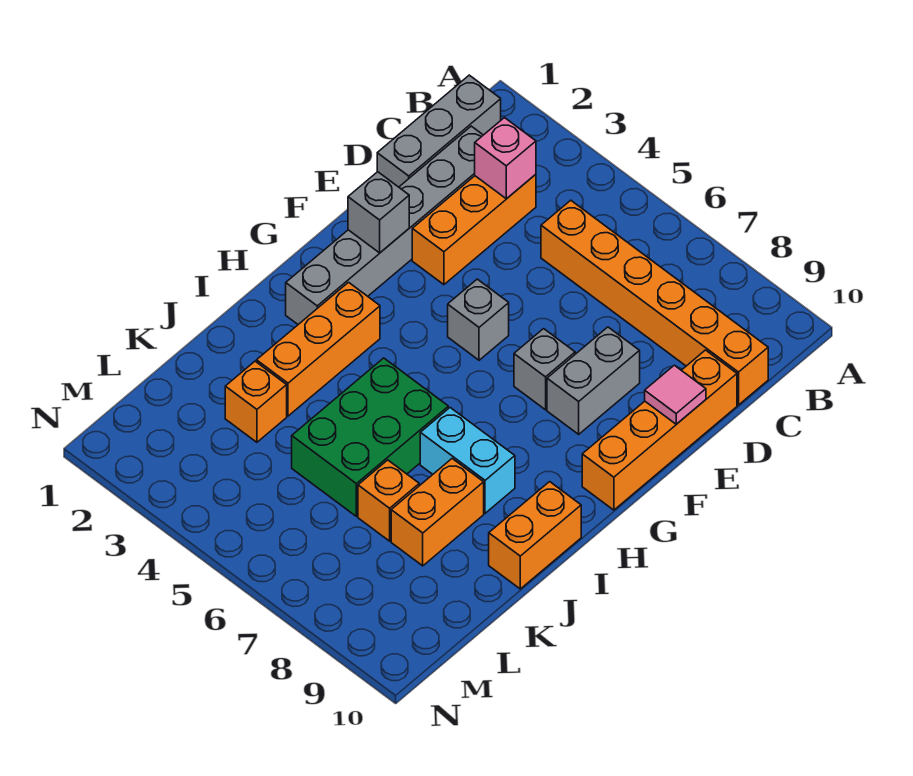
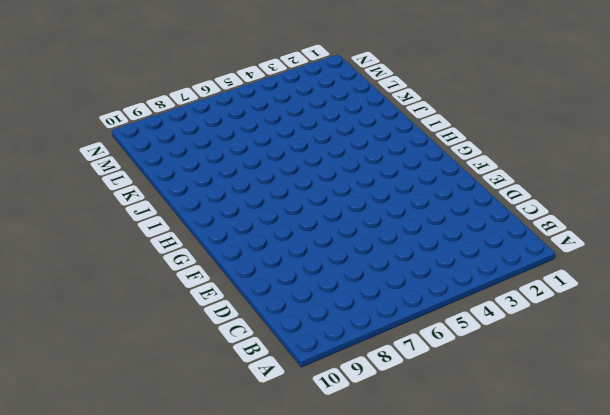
none -> grey brick B1:D1 level 1
none -> grey brick C2:H2 level 1
none -> orange brick C3:E3 level 1

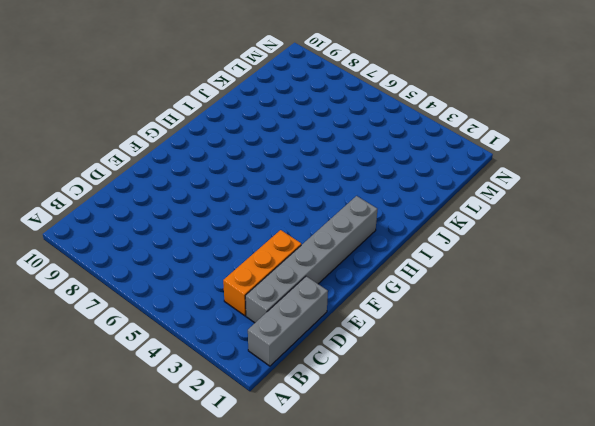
none -> orange brick C5:C10 level 1
none -> orange brick D10:G10 level 1
none -> grey brick E8:F8 level 1

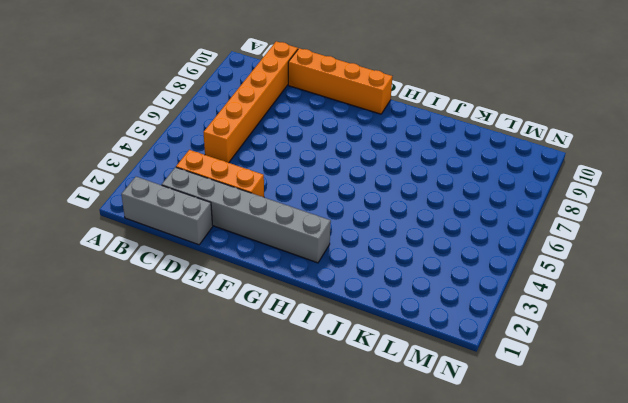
none -> grey brick E8:F8 level 1
none -> grey brick F5 level 1
none -> grey brick F7 level 1

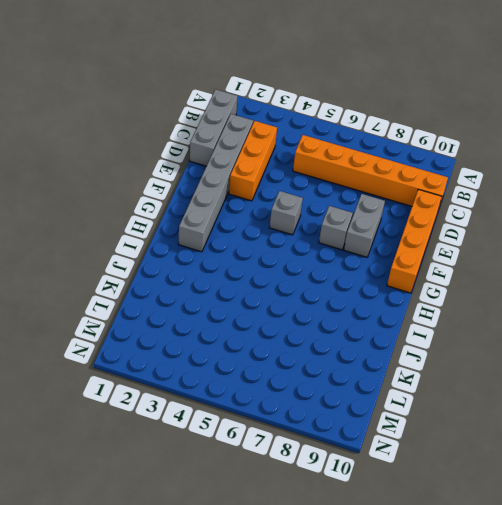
none -> orange brick H3:J3 level 1
none -> green brick I5:K6 level 1
none -> cyan brick I7:I8 level 1

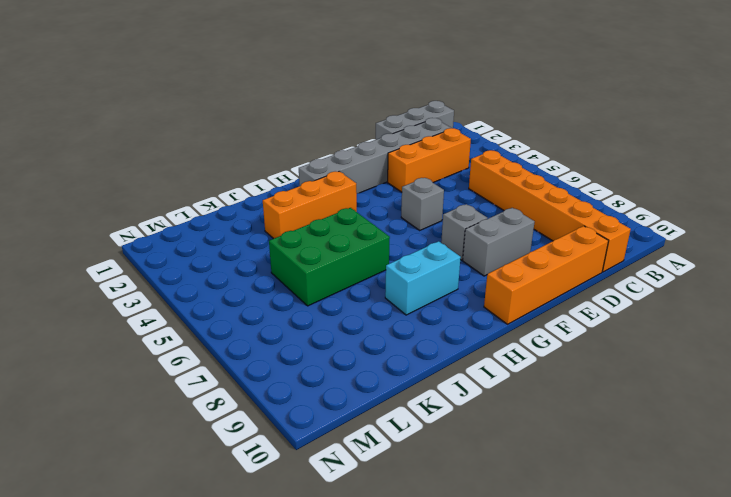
cyan brick H8:I8 level 1 -> cyan brick I7:I8 level 1
none -> orange brick I10:J10 level 1
none -> orange brick J8:K8 level 1
none -> orange brick K3 level 1

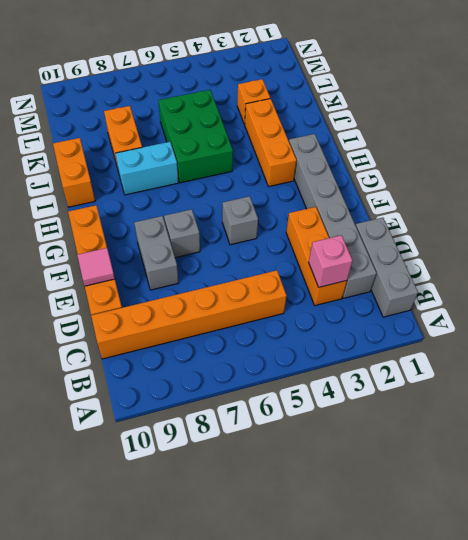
none -> orange brick K7 level 1
none -> grey brick F2 level 2

